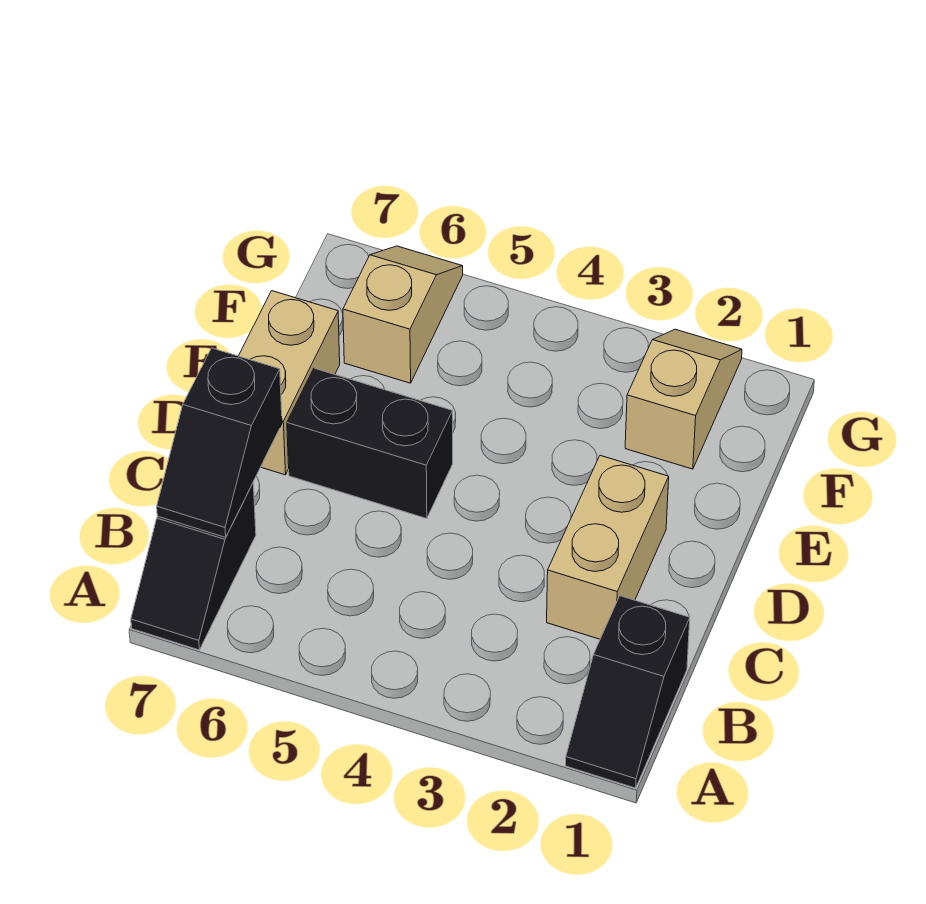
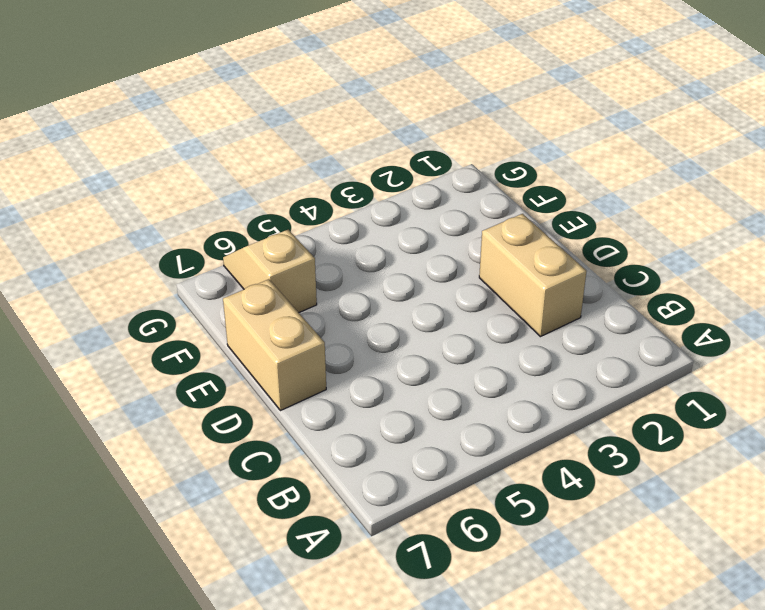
none -> black slope A1:B1 level 1 top B
none -> black slope A7:B7 level 1 top B

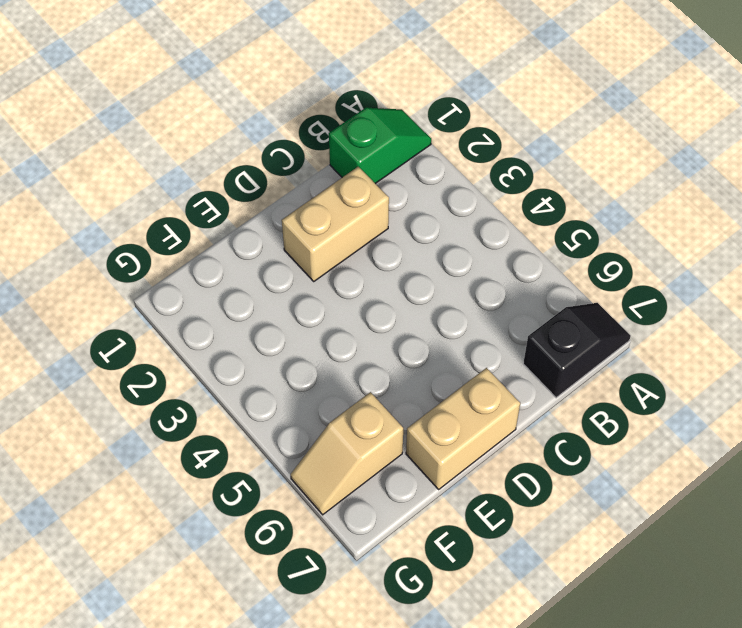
green slope A1:B1 level 1 top B -> black slope A1:B1 level 1 top B
none -> black brick D5:D6 level 1
none -> tan slope F2:G2 level 1 top F

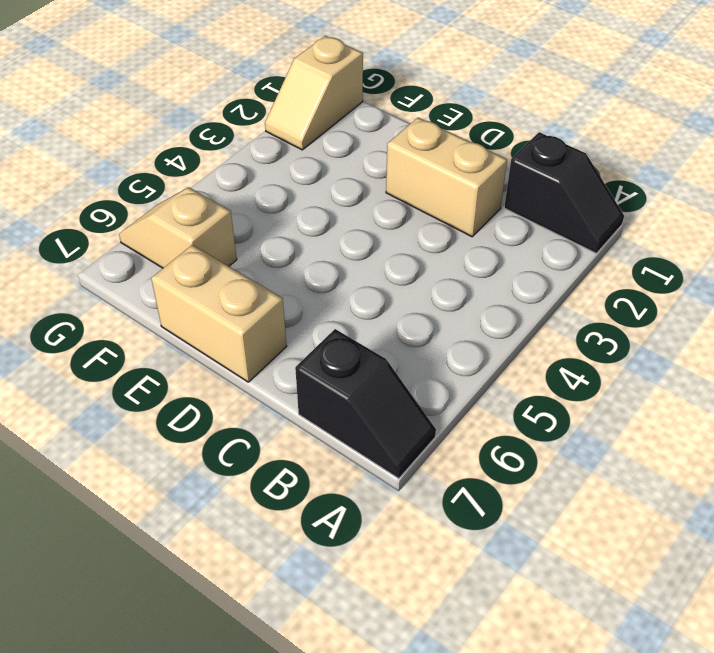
tan slope G1:G2 level 1 top 1 -> tan slope F2:G2 level 1 top F
none -> black brick D5:D6 level 1
none -> black slope B7:C7 level 2 top C

